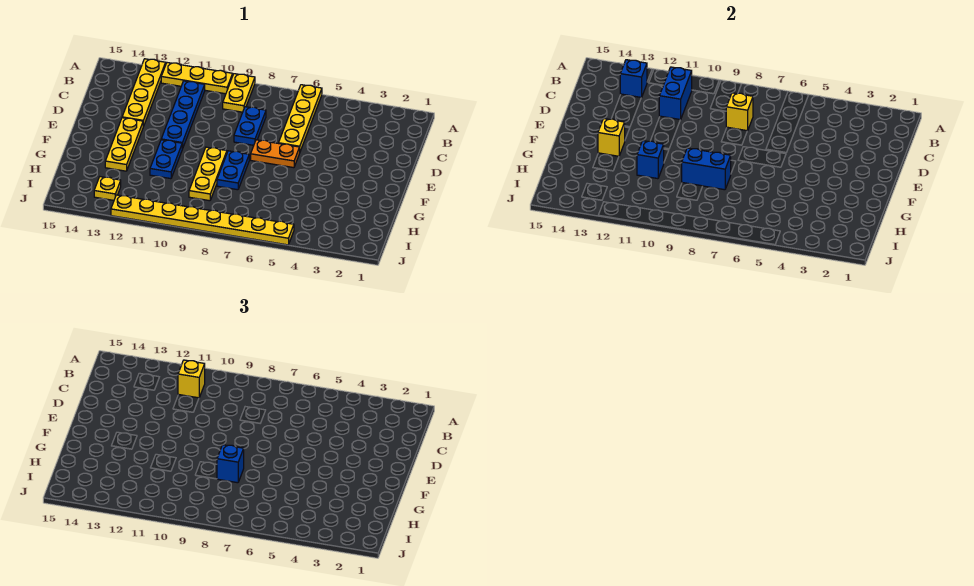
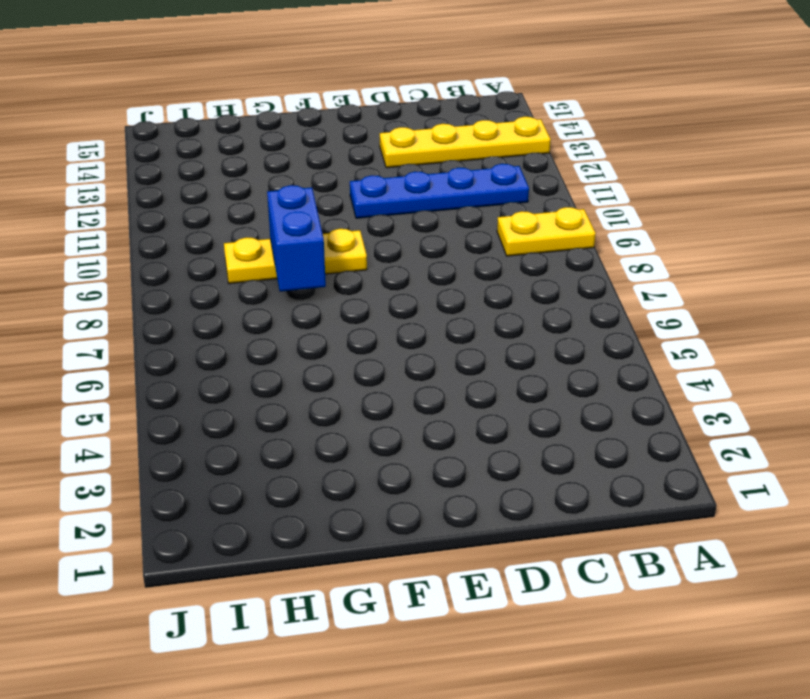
none -> yellow plate A6:D6 level 1
none -> yellow plate A10:A12 level 1
none -> blue plate C8:D8 level 1

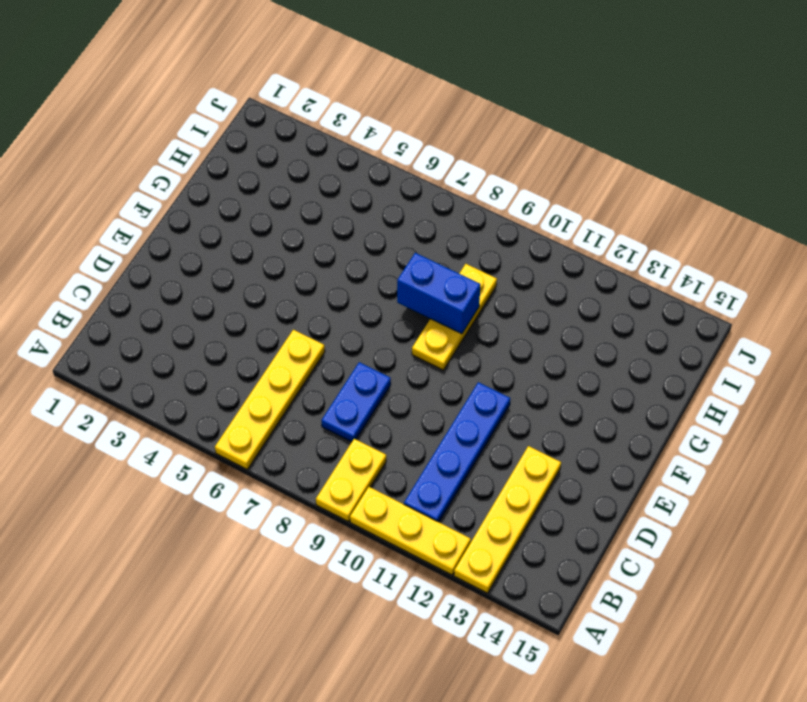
none -> orange plate E6:E7 level 1
none -> yellow plate E13:G13 level 1
none -> blue plate F8:G8 level 1

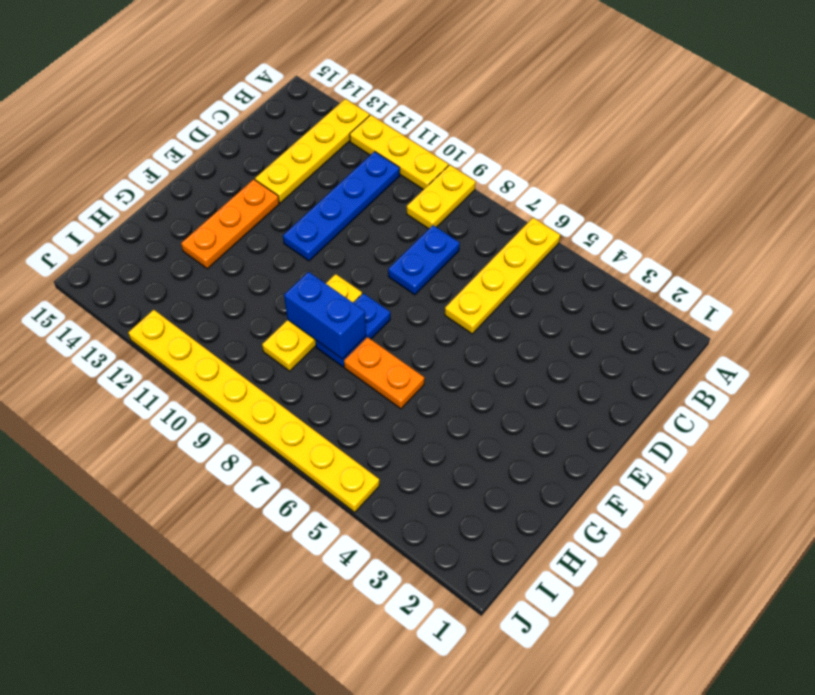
orange plate E13:G13 level 1 -> yellow plate E13:G13 level 1
orange plate G6:G7 level 1 -> orange plate E6:E7 level 1
none -> blue plate F11:G11 level 1
none -> yellow plate I13 level 1
none -> blue brick B11:C11 level 2

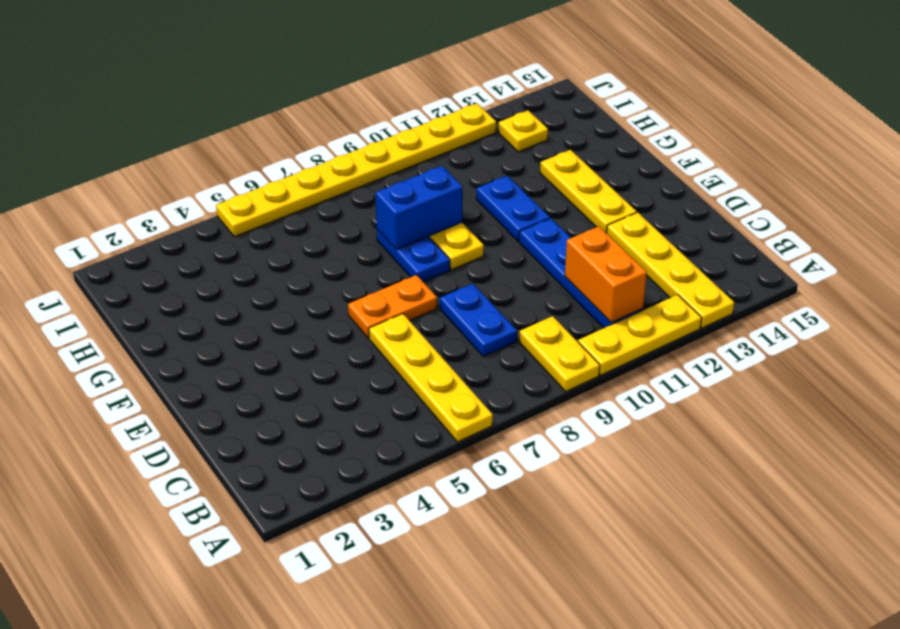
orange brick B11:C11 level 2 -> blue brick B11:C11 level 2
none -> blue brick B13 level 2
none -> yellow brick C8 level 2
none -> yellow brick F13 level 2

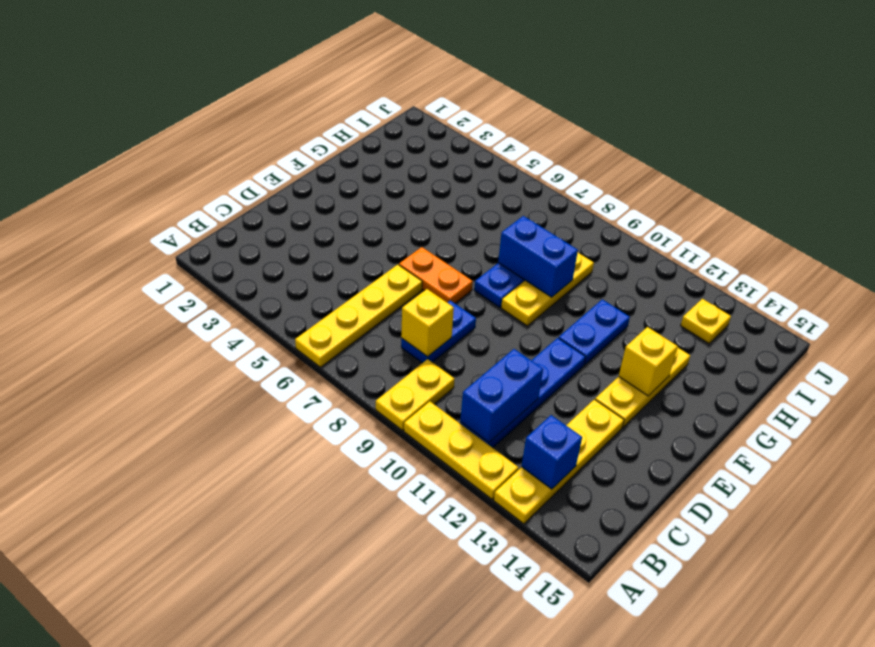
none -> yellow plate J5:J12 level 1
none -> blue brick G11 level 2
none -> yellow brick B11 level 3

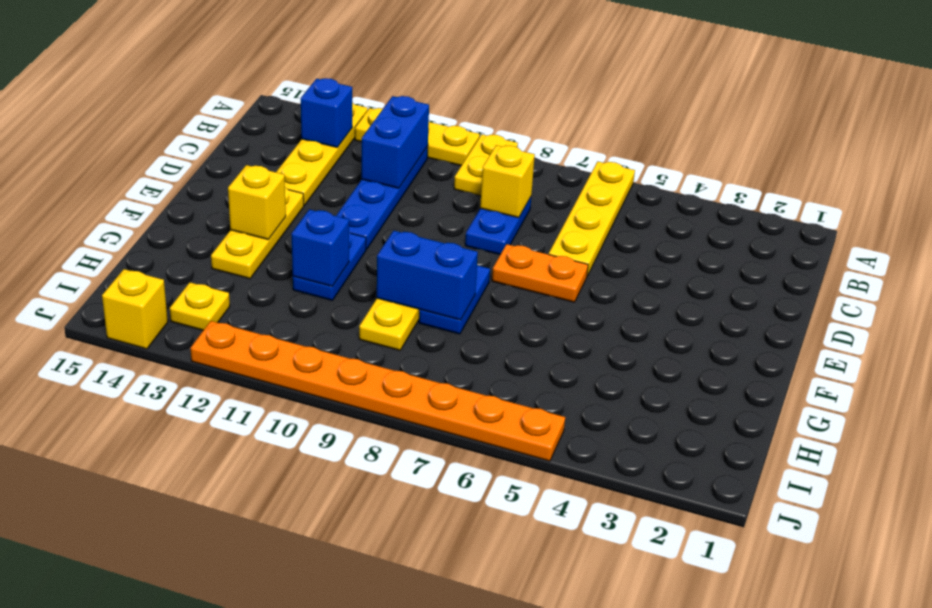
orange plate J5:J12 level 1 -> yellow plate J5:J12 level 1
yellow brick J14 level 1 -> yellow brick B11 level 3
none -> blue brick G8 level 3

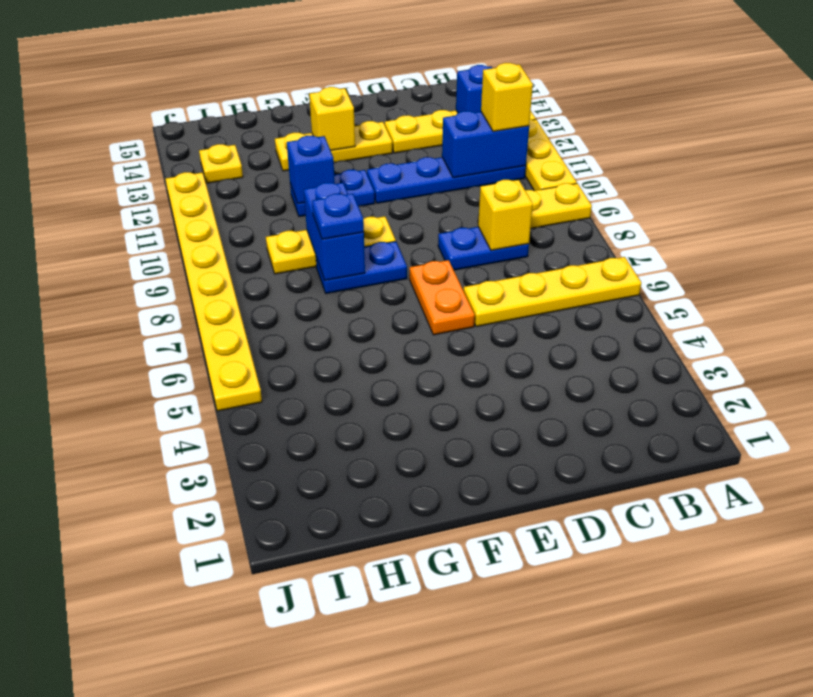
blue plate G8 level 3 -> blue brick G8 level 3

